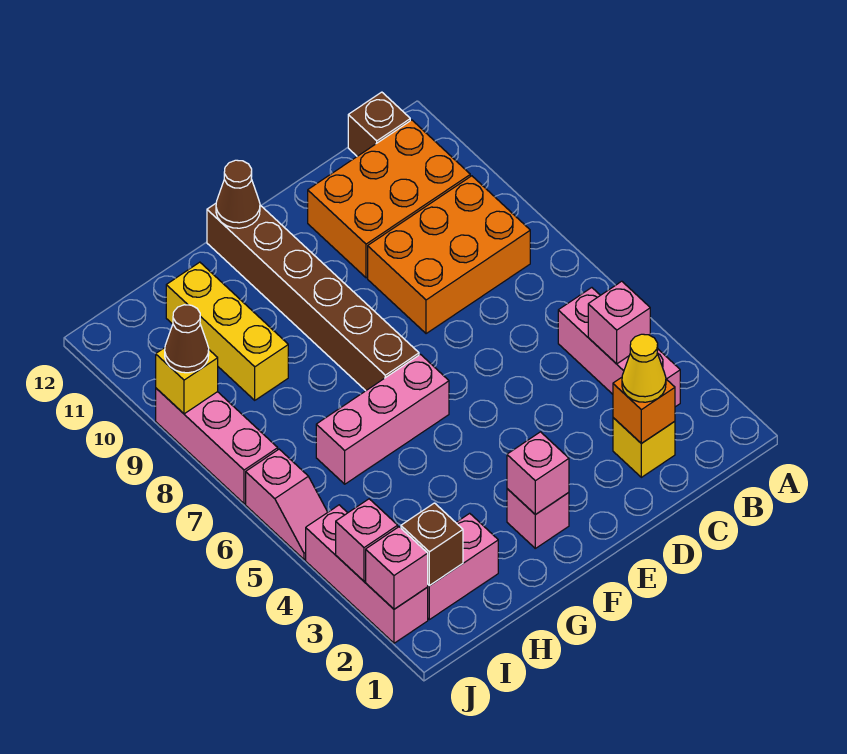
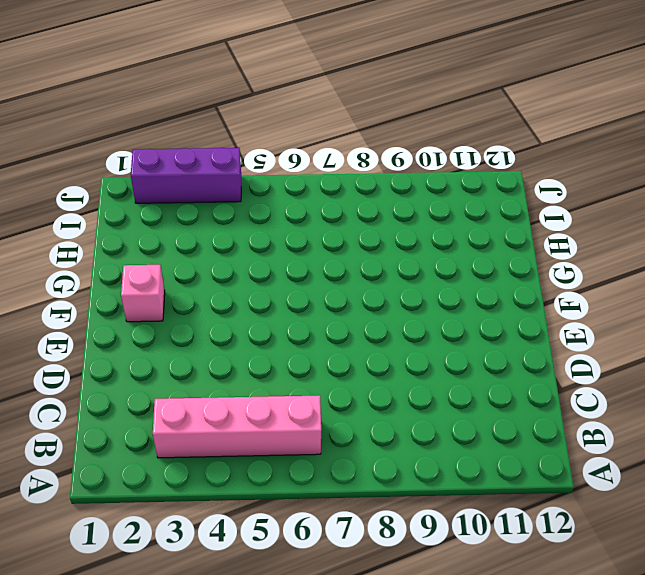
pink brick B3:B6 level 1 -> pink brick B3:B5 level 1
purple brick J2:J4 level 1 -> pink brick J2:J4 level 1
none -> orange brick B8:D9 level 1
none -> orange brick B10:D11 level 1
none -> brown brick B12 level 1

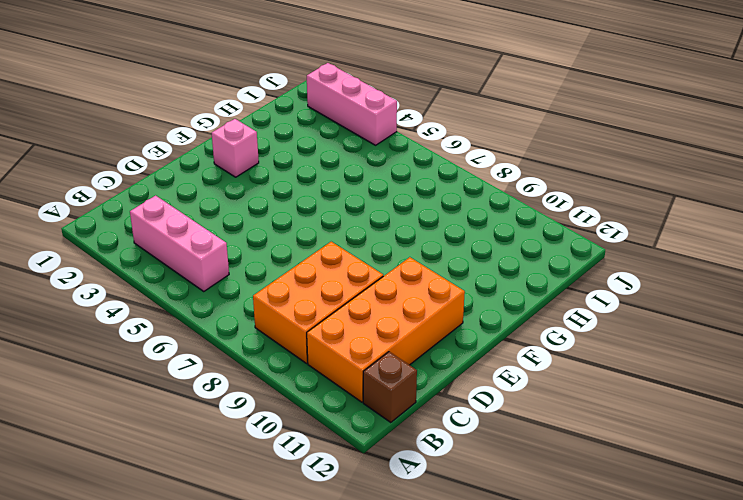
orange brick B10:E11 level 1 -> orange brick B10:D11 level 1
none -> yellow brick C2 level 1
none -> pink brick F6:H6 level 1
none -> brown brick F7:F12 level 1

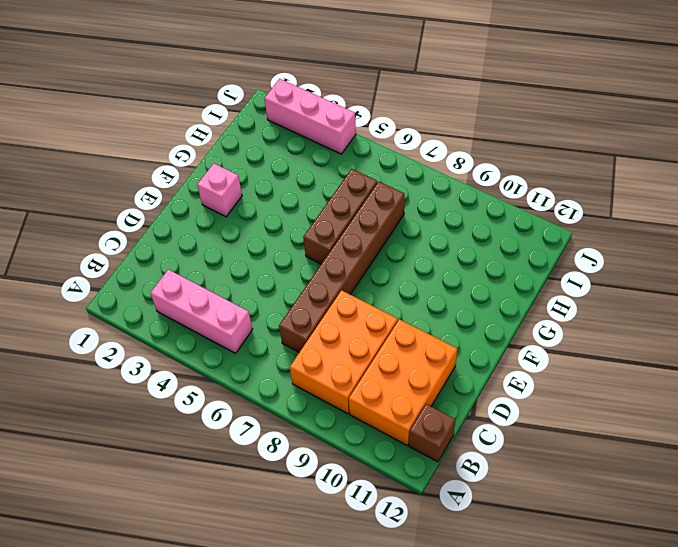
brown brick C7:H7 level 1 -> brown brick F7:F12 level 1
brown brick F6:H6 level 1 -> pink brick F6:H6 level 1
none -> yellow brick C2 level 1
none -> pink brick H2:I2 level 1
none -> yellow brick H9:H11 level 1

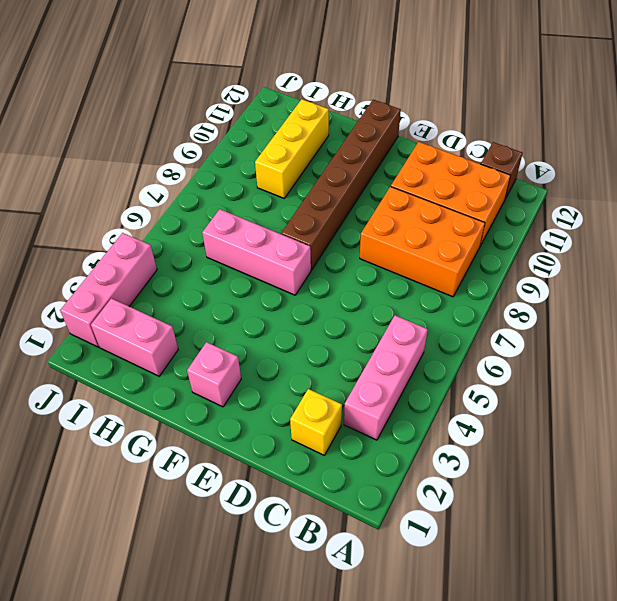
none -> pink slope J5:J6 level 1 top 6
none -> pink brick J7:J9 level 1
none -> pink brick B4 level 2

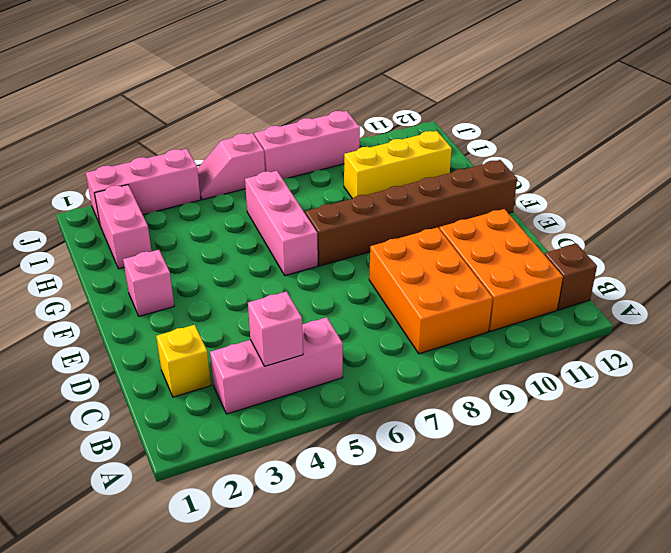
none -> orange brick C2 level 2
none -> pink brick F2 level 2
none -> brown cone F12 level 2

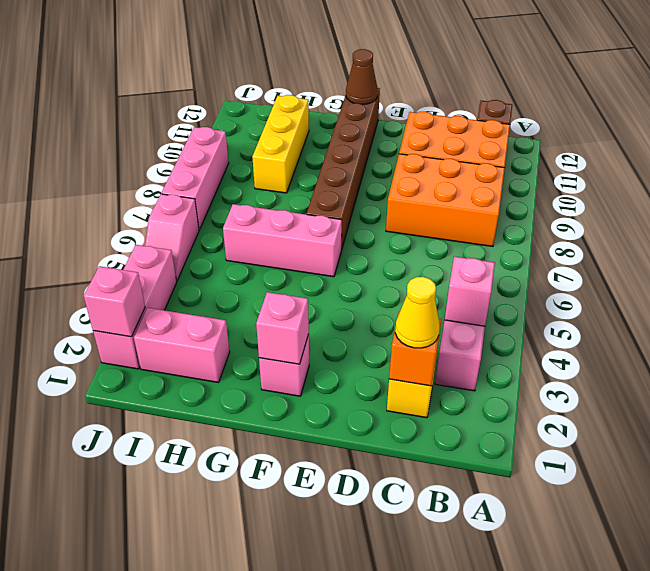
none -> brown brick I2 level 2
none -> pink brick J3 level 2
none -> yellow brick J9 level 2

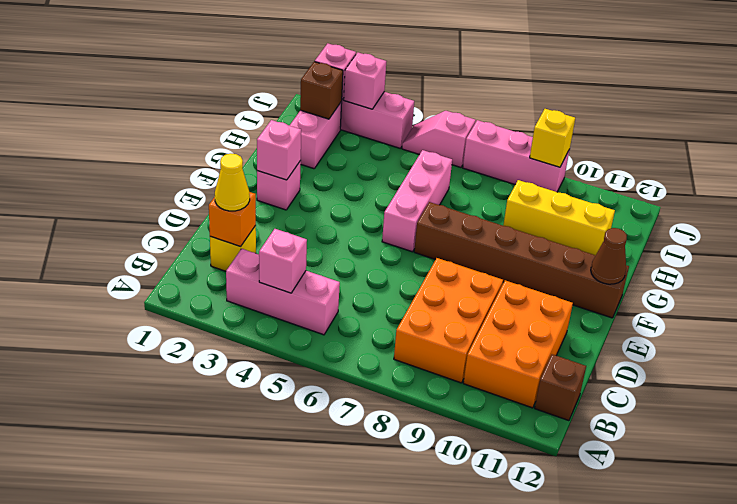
none -> brown cone J9 level 3

